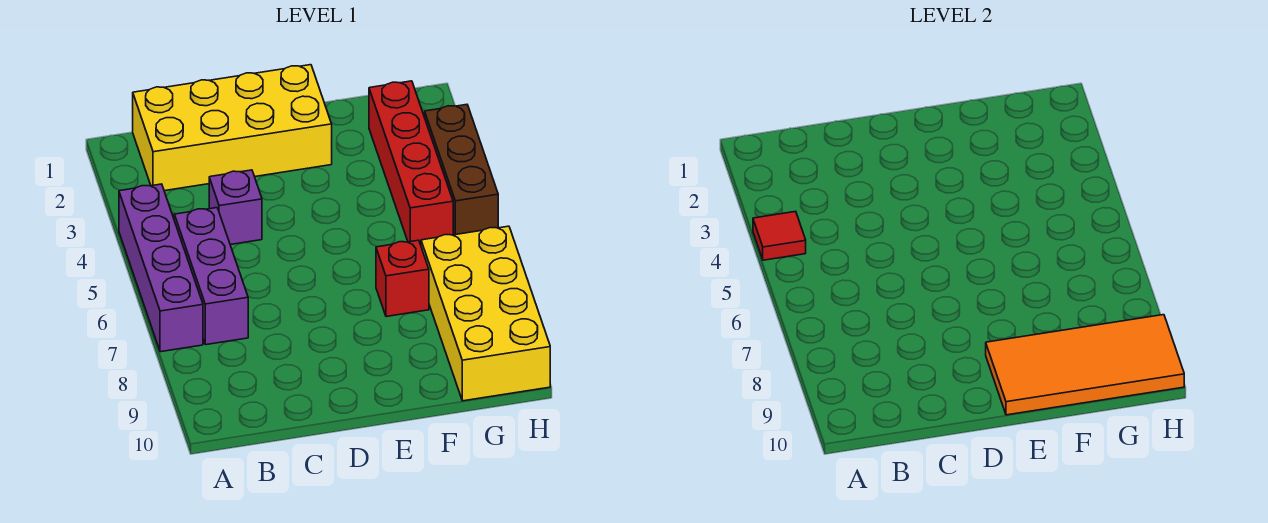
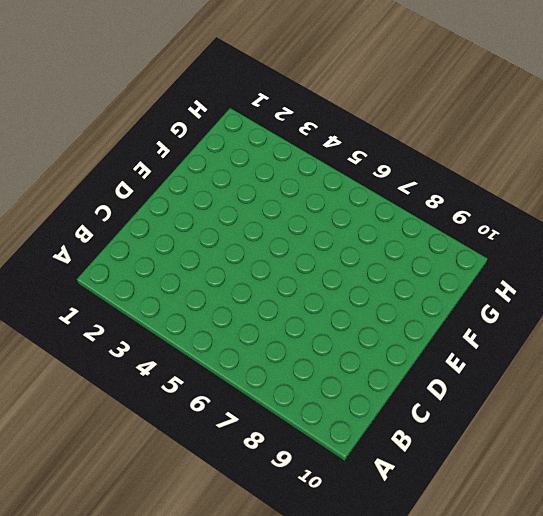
none -> purple brick A4:A7 level 1
none -> yellow brick B1:E2 level 1

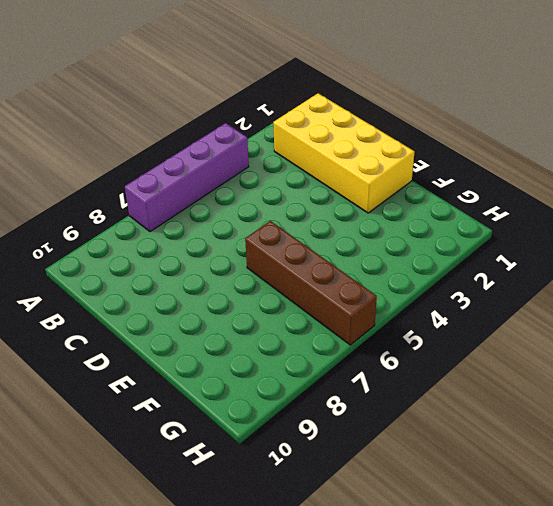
brown brick E6:H6 level 1 -> none
none -> purple brick B5:B7 level 1
none -> purple brick C4 level 1

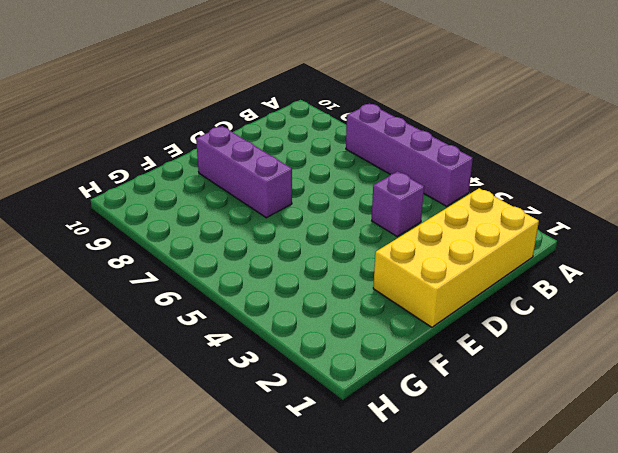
purple brick E7:E9 level 1 -> purple brick B5:B7 level 1
none -> red brick F7 level 1
none -> red brick G2:G5 level 1

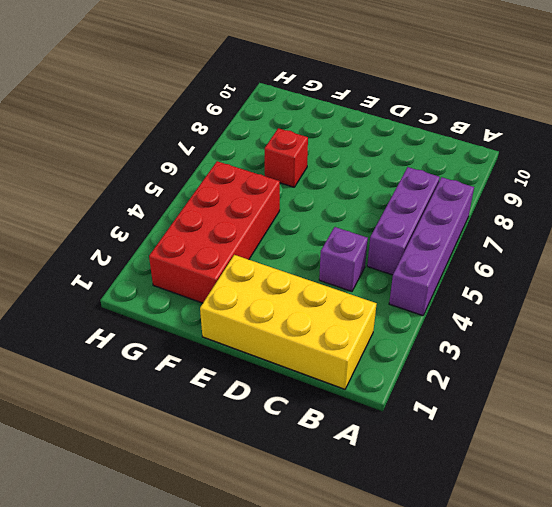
red brick F2:G5 level 1 -> red brick G2:G5 level 1
none -> yellow brick G7:H10 level 1
none -> brown brick H3:H5 level 1

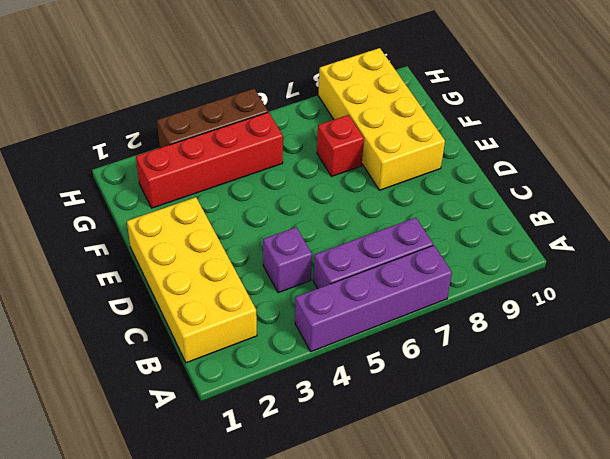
yellow brick E8:H9 level 1 -> yellow brick G7:H10 level 1
none -> red tile A4 level 2
none -> orange tile E9:H10 level 2

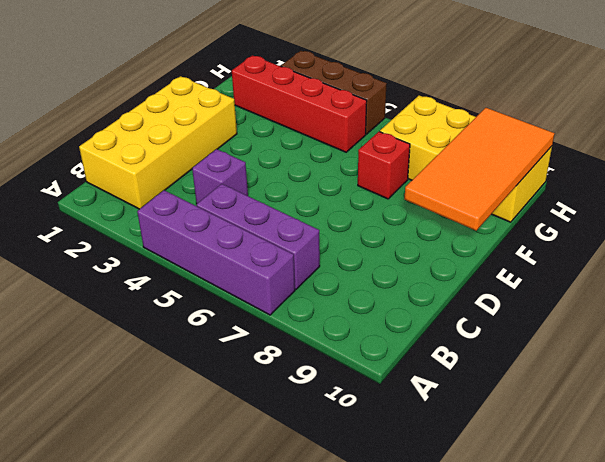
none -> red tile A4 level 2

